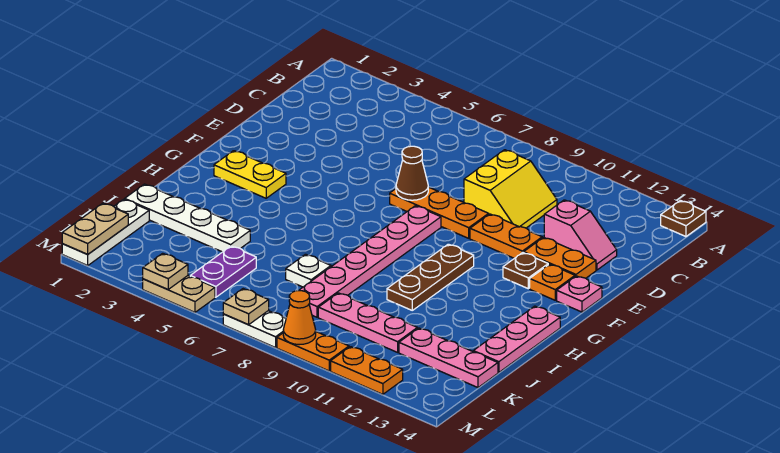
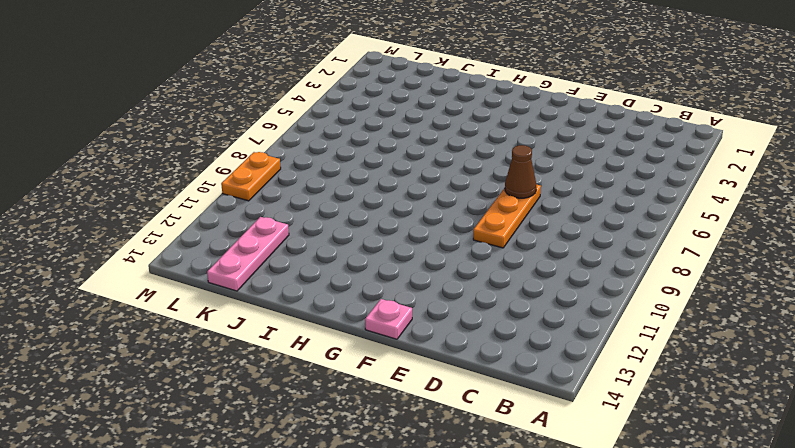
none -> brown plate A14 level 1
none -> yellow slope C9:D10 level 1 top 9
none -> pink slope D12:D13 level 1 top 12

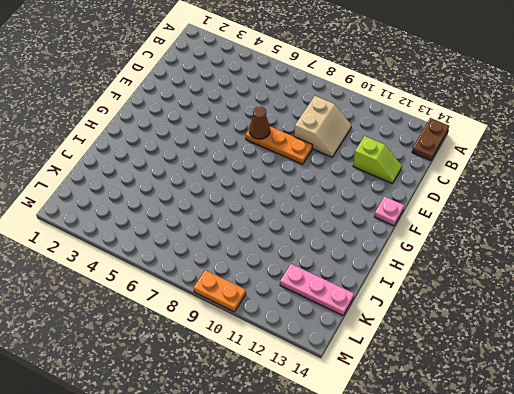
brown plate A14:B14 level 1 -> brown plate A14 level 1
tan slope C9:D10 level 1 top 9 -> yellow slope C9:D10 level 1 top 9
lime slope D12:D13 level 1 top 12 -> pink slope D12:D13 level 1 top 12
none -> orange plate E10:E11 level 1
none -> orange plate E12:E13 level 1
none -> pink plate F8:K8 level 1

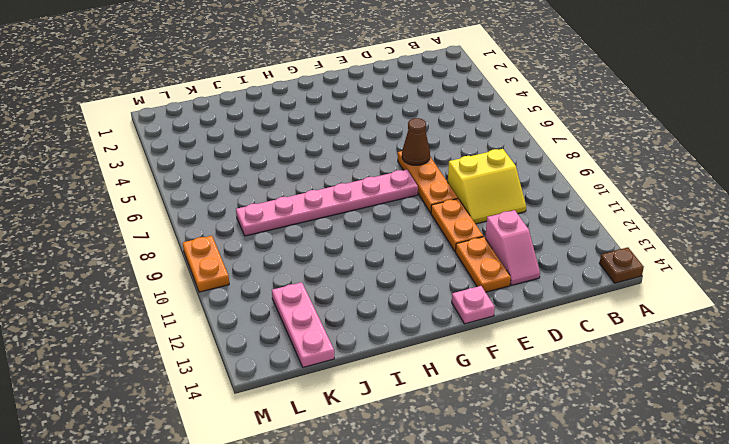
none -> brown plate F12 level 1
none -> orange plate F13 level 1
none -> yellow plate G2:G3 level 1

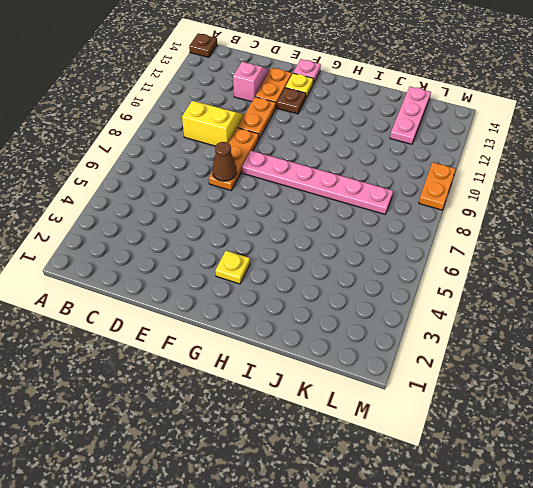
yellow plate F13 level 1 -> orange plate F13 level 1
yellow plate G3 level 1 -> yellow plate G2:G3 level 1
none -> brown plate G10:I10 level 1
none -> pink plate H14:J14 level 1
none -> white plate J1:J4 level 1

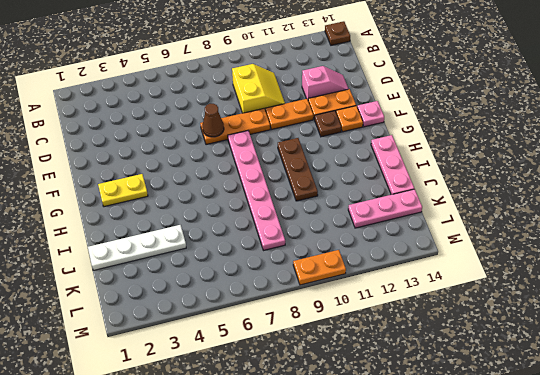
none -> white plate J7 level 1
none -> white plate K1:M1 level 1
none -> purple plate K5:L5 level 1

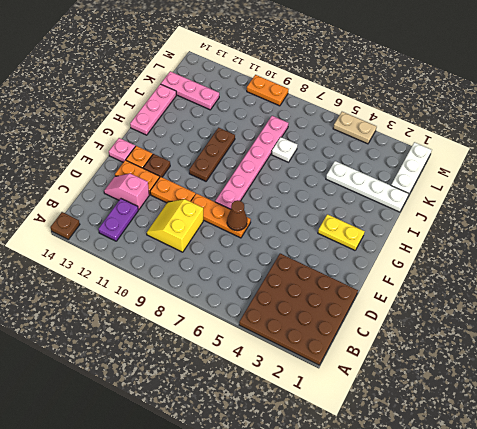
brown plate A1:D4 level 1 -> none
purple plate B12:C12 level 1 -> purple plate K5:L5 level 1
none -> pink plate K9:K11 level 1
none -> white plate M7:M8 level 1
none -> orange plate M11:M12 level 1

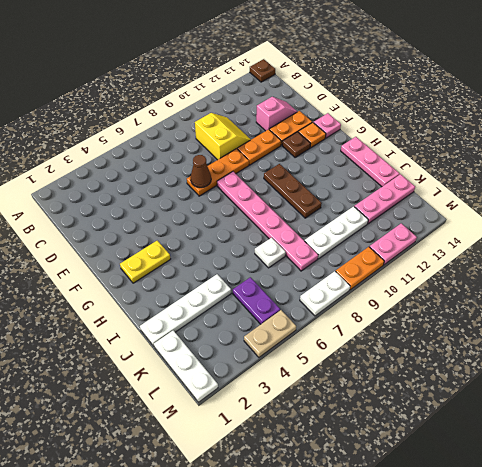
white plate K9:K11 level 1 -> pink plate K9:K11 level 1
pink plate M11:M12 level 1 -> orange plate M11:M12 level 1
none -> tan plate L1:M1 level 2
none -> tan plate M4 level 2
none -> tan plate M7 level 2

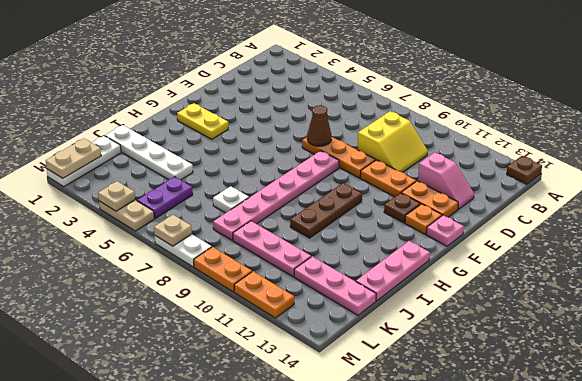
none -> orange cone M9 level 2

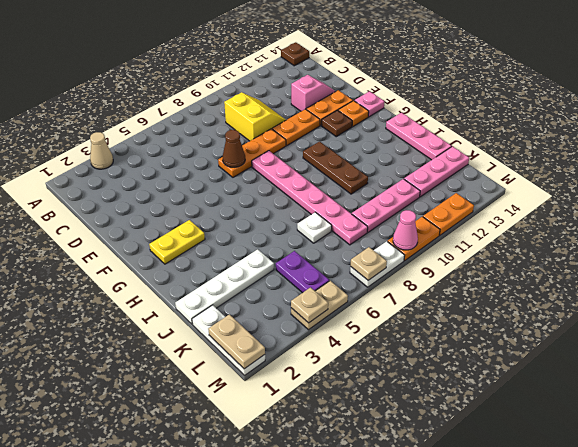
tan cone A3 level 1 -> none
pink cone M9 level 2 -> orange cone M9 level 2

